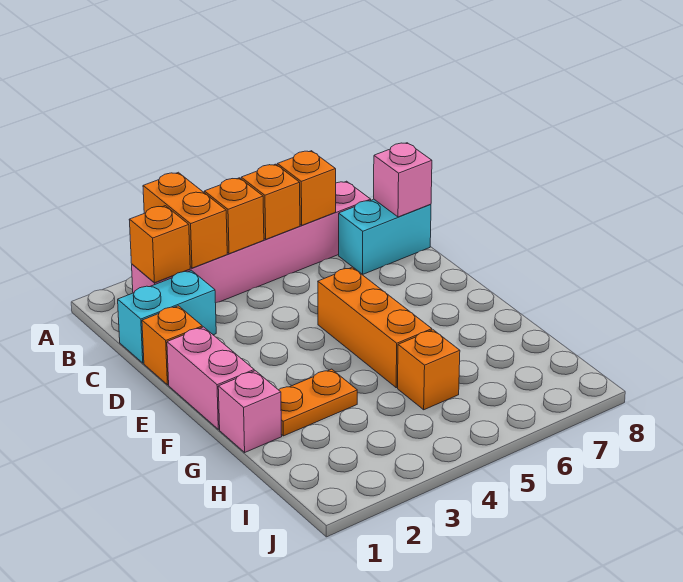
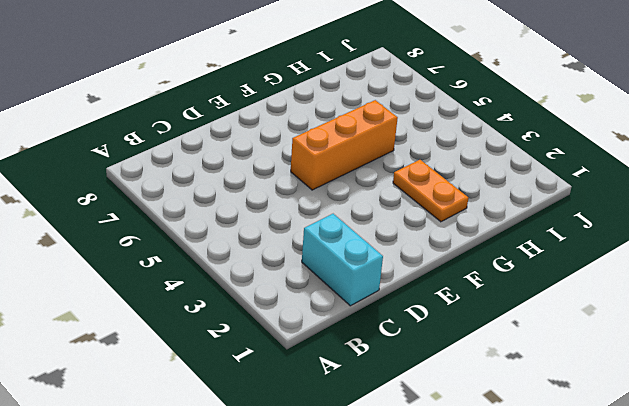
none -> pink brick B2:B7 level 1
none -> cyan brick C7:C8 level 1
none -> orange brick D1 level 1

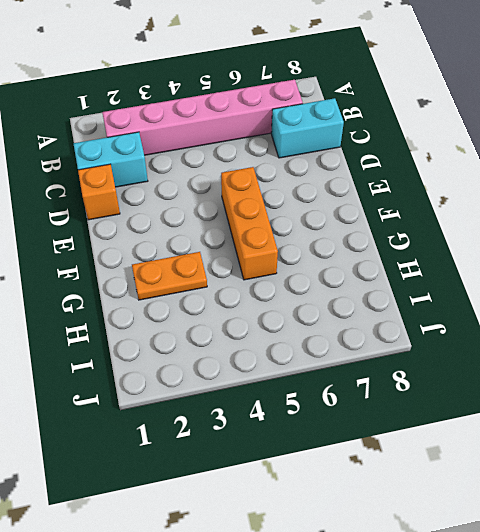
none -> pink brick E1:F1 level 1
none -> pink brick G1 level 1
none -> orange brick H5 level 1

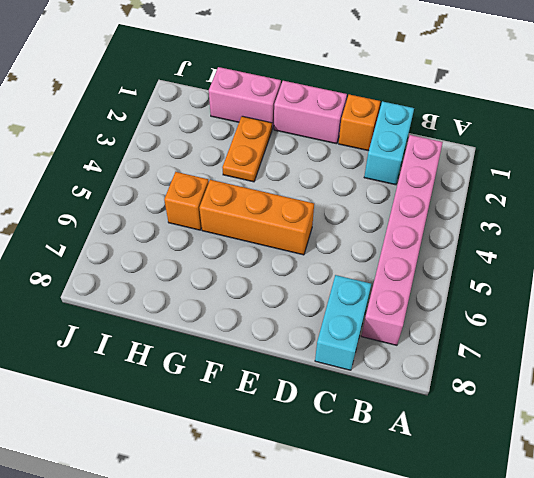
pink brick G1:H1 level 1 -> pink brick G1 level 1
none -> orange brick A3:B3 level 2
none -> orange brick B2 level 2
none -> orange brick B4 level 2

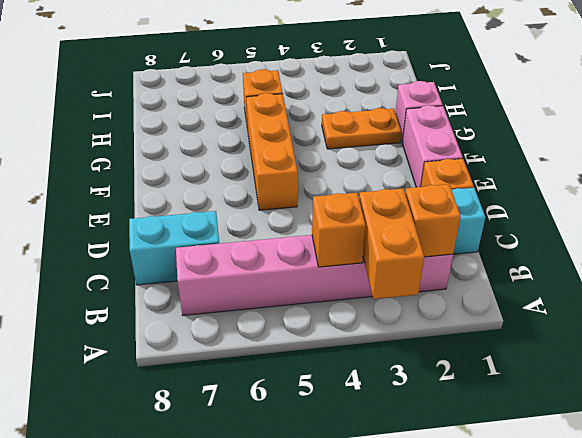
none -> orange brick B5 level 2
none -> orange brick B6 level 2
none -> pink brick C8 level 2

